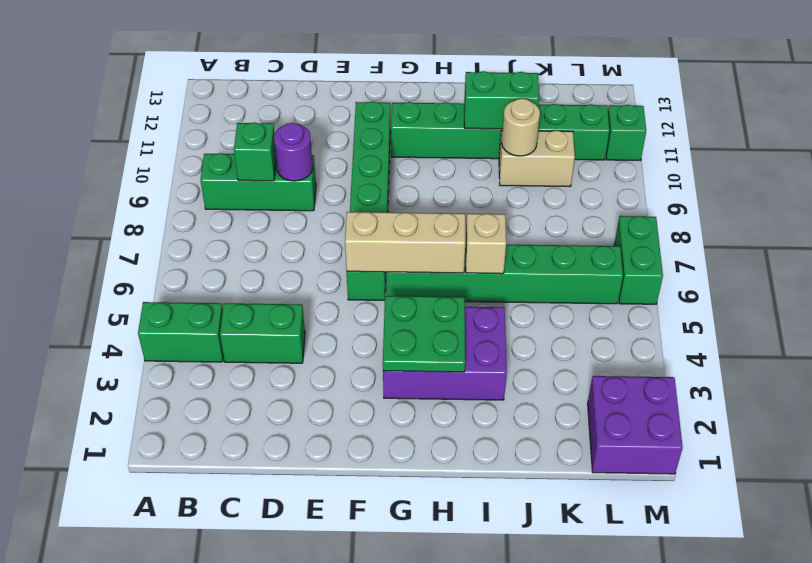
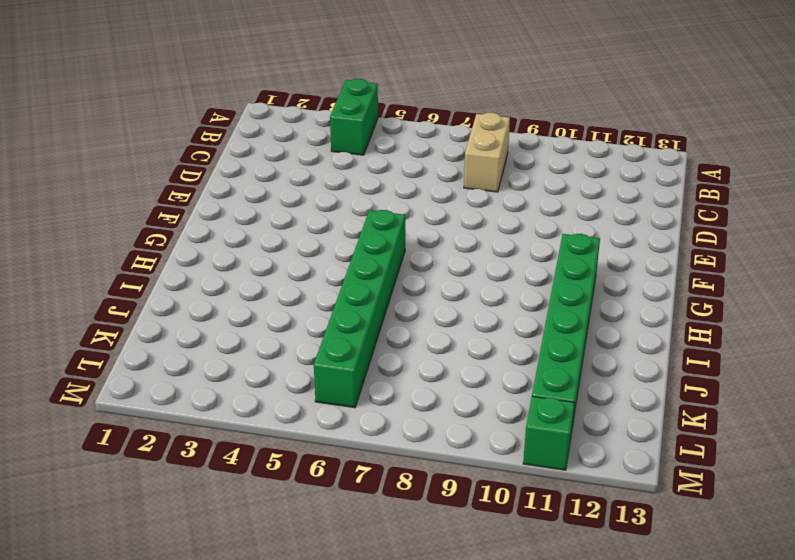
tan brick B8:C8 level 1 -> tan brick J10:K10 level 1
none -> green brick B9:D9 level 1
none -> green brick C4:D4 level 1
none -> green brick F6:F11 level 1

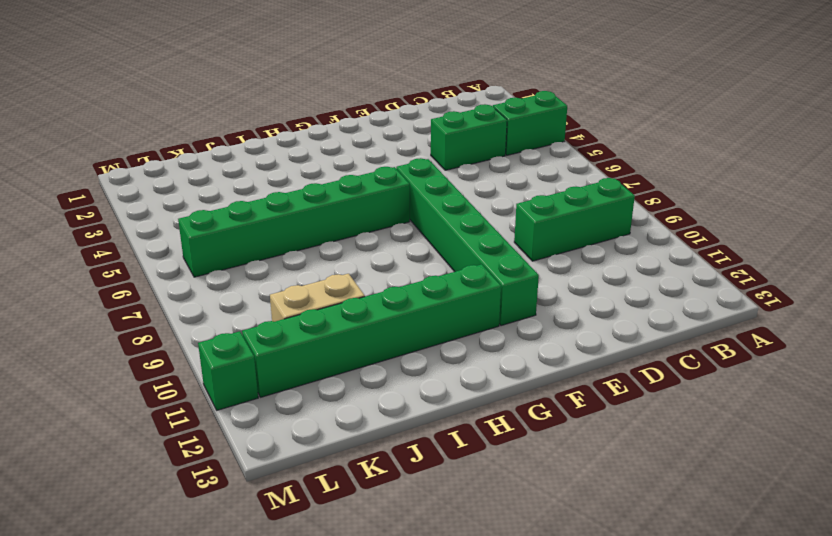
none -> purple brick G3:I4 level 1
none -> purple brick L1:M2 level 1
none -> green brick M6:M7 level 1

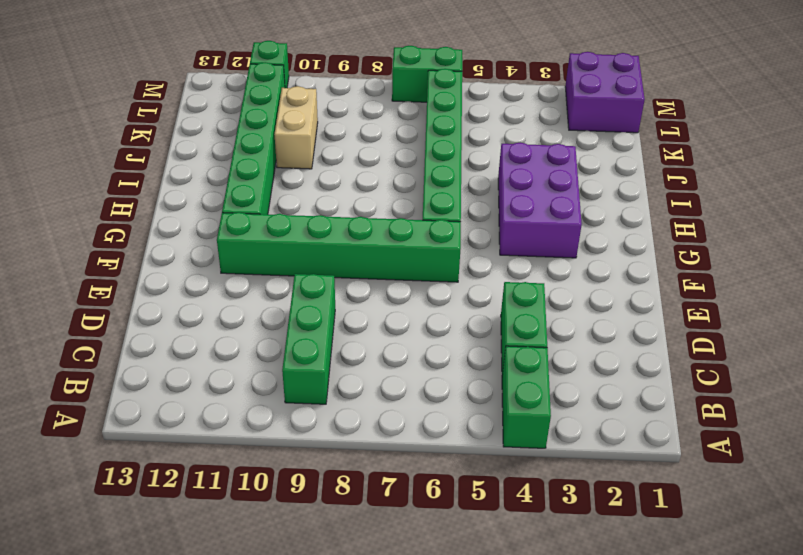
none -> green brick C9 level 2
none -> purple round brick D9 level 2
none -> tan brick F6:H6 level 2

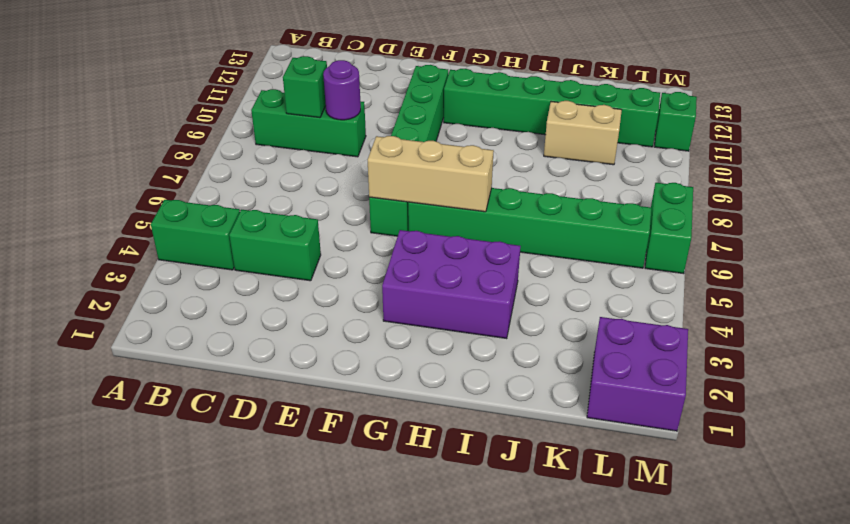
none -> green plate G3:H4 level 2
none -> tan brick I6 level 2
none -> green brick I11:J11 level 2

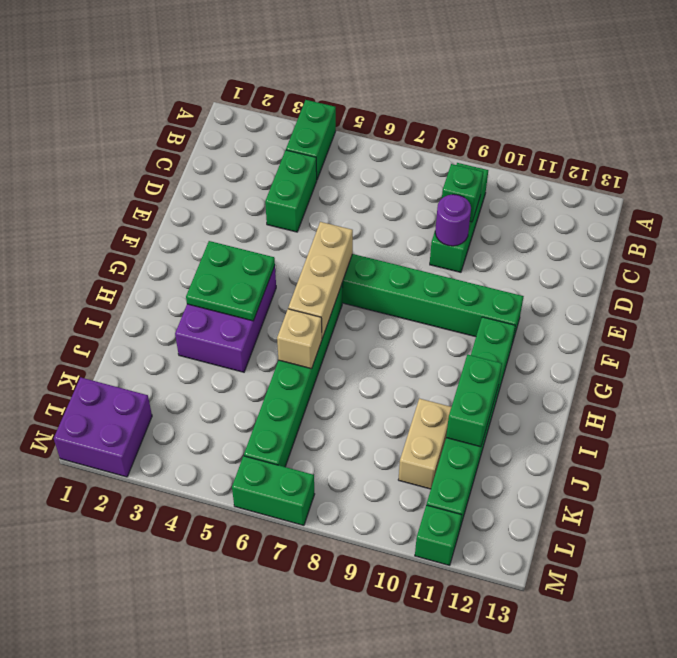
none -> tan round brick J10 level 2

